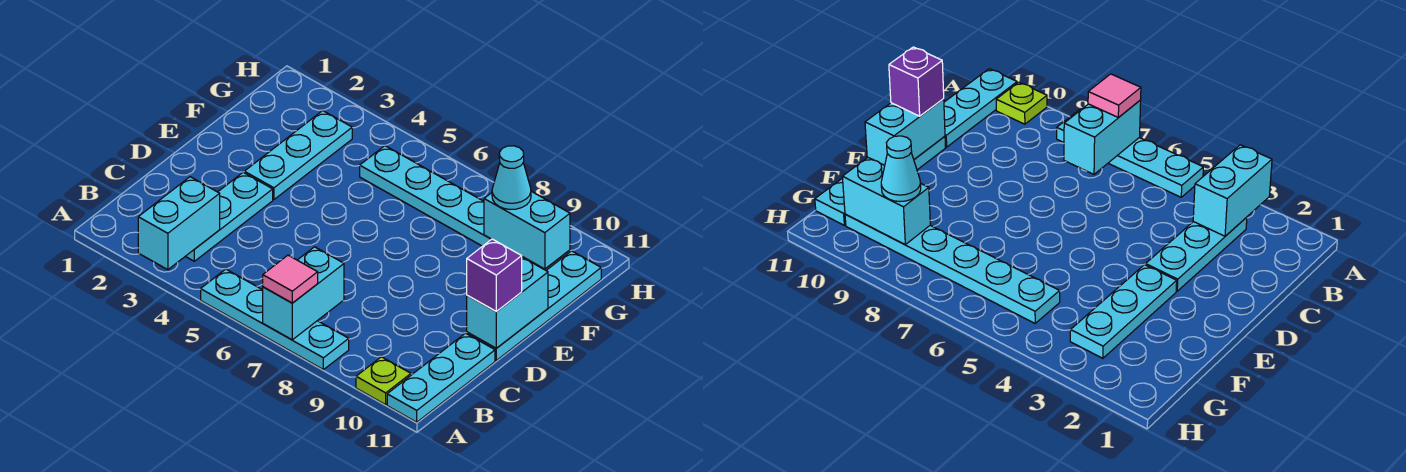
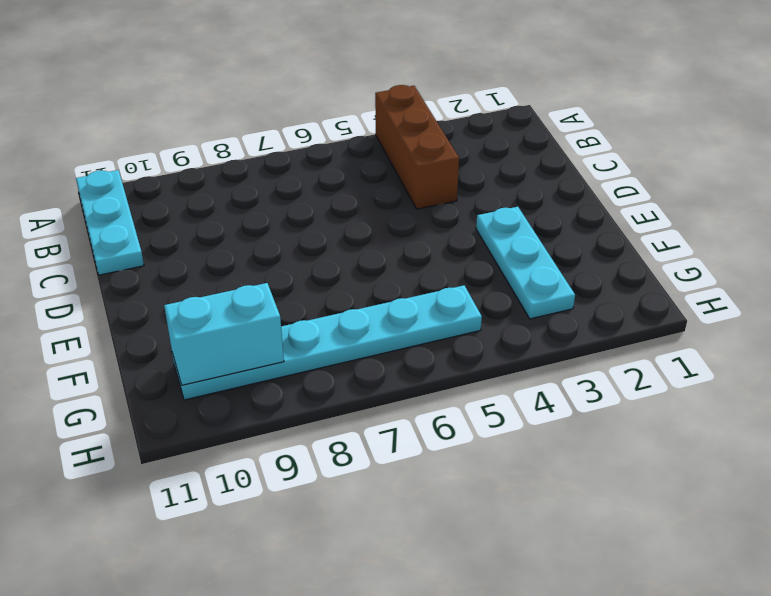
brown brick A4:C4 level 1 -> none
none -> cyan plate A5:A8 level 1
none -> lime plate A10 level 1
none -> cyan plate B3:D3 level 1

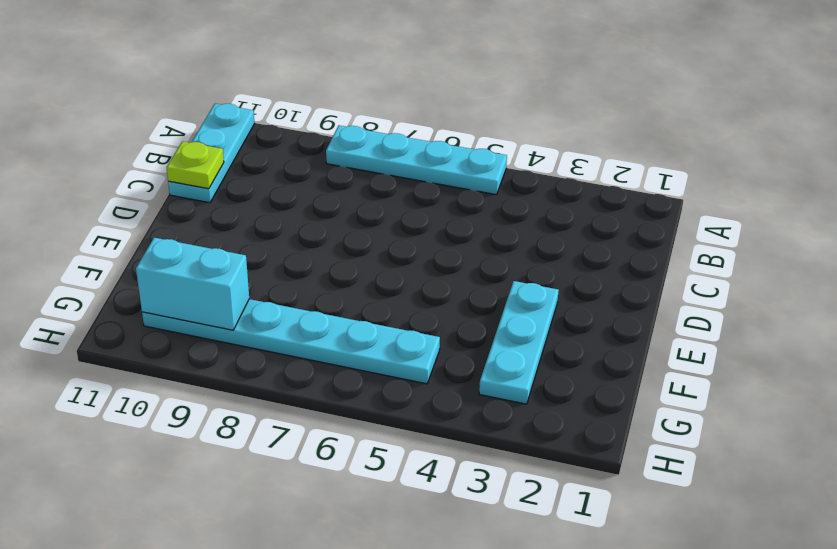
lime plate C11 level 2 -> lime plate A10 level 1
none -> cyan plate B3:D3 level 1
none -> cyan plate D11:G11 level 1
none -> cyan brick A3:B3 level 2

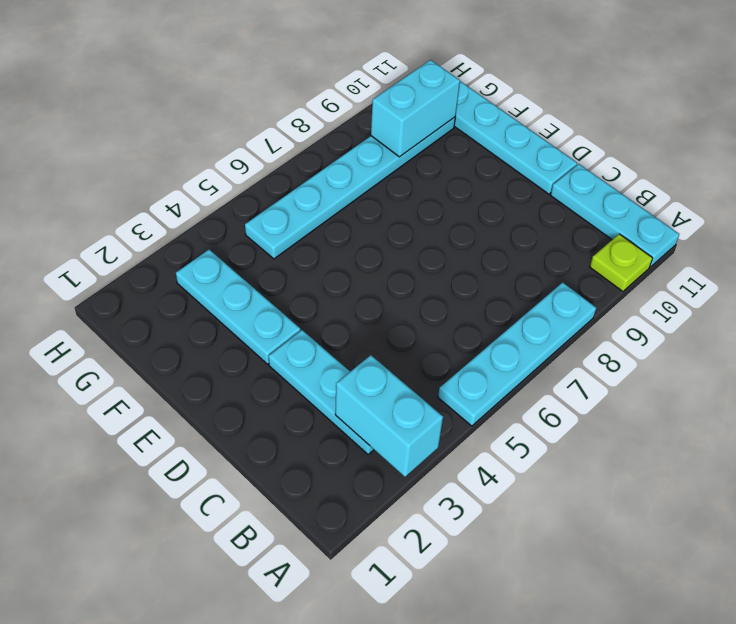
none -> cyan brick A7:B7 level 2
none -> cyan brick D11:E11 level 2
none -> pink tile A7 level 3

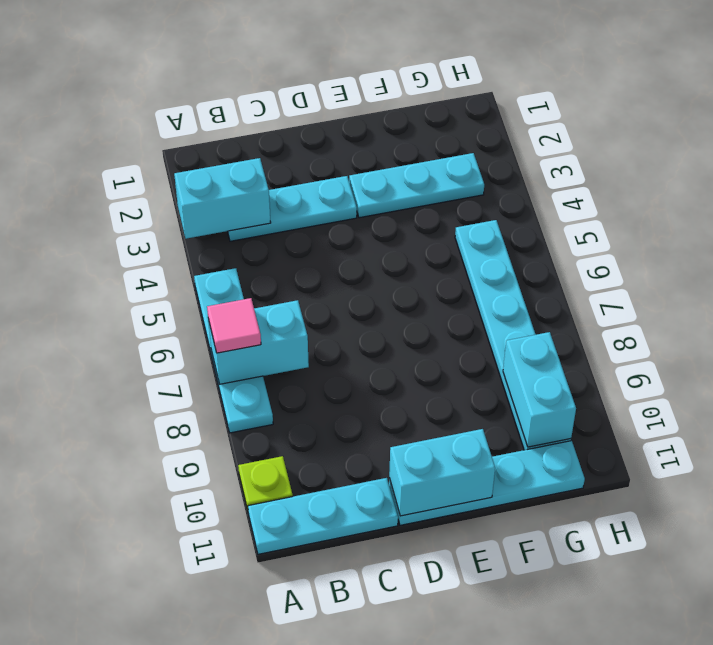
none -> purple brick D11 level 3
none -> cyan cone G9 level 3

